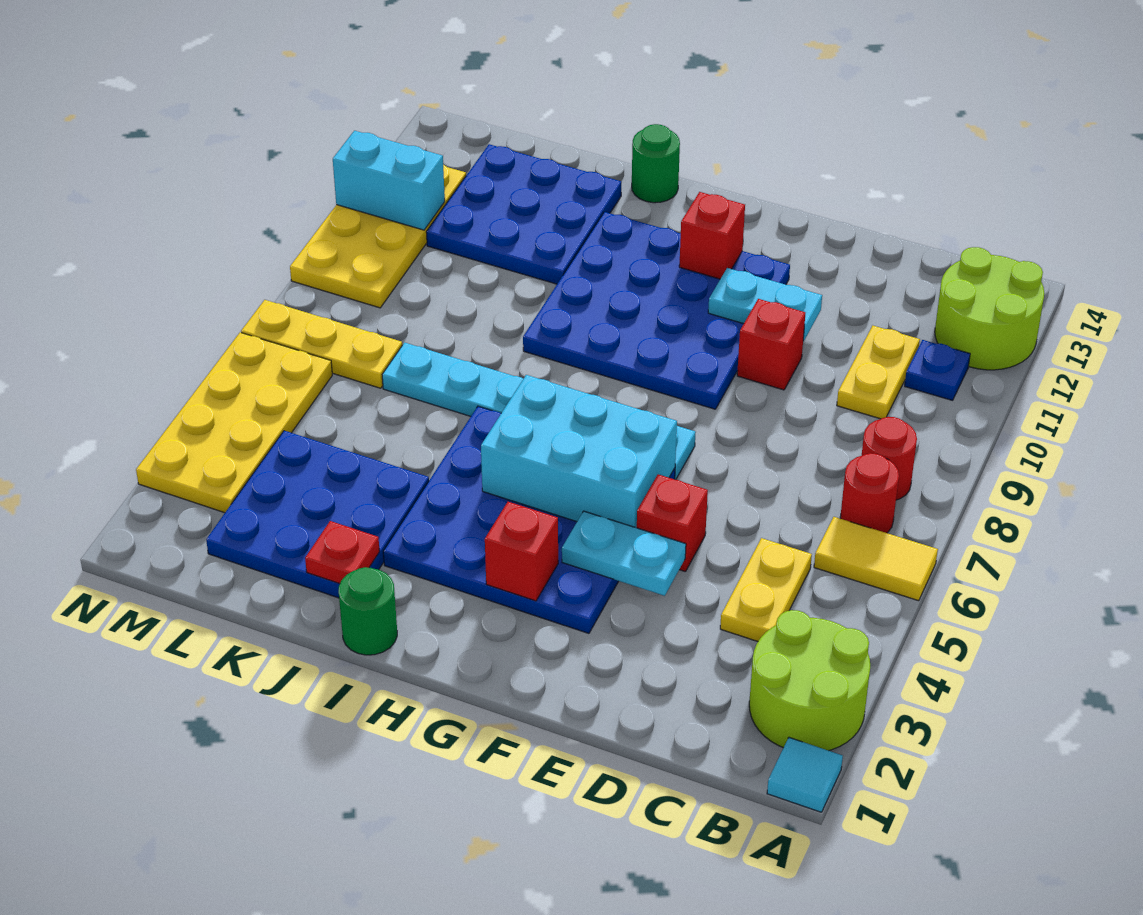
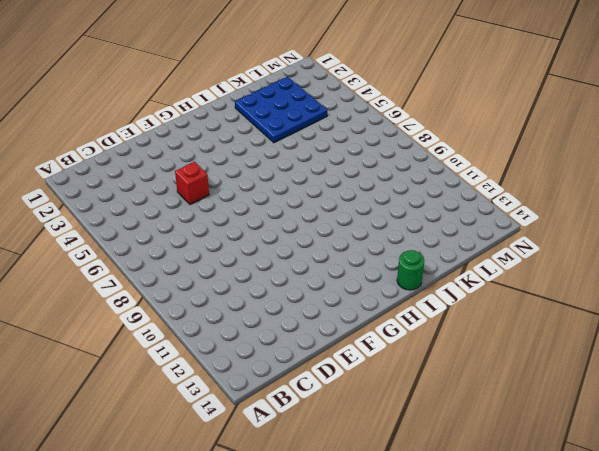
none -> cyan tile A1 level 1
none -> lime round brick A2:B3 level 1
none -> yellow tile A6:B6 level 1

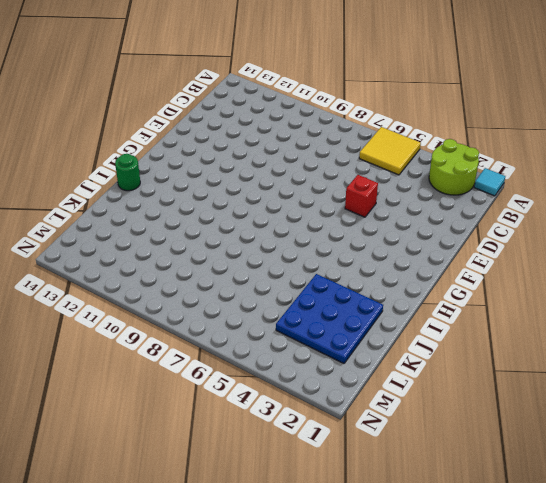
yellow tile A5:B6 level 1 -> yellow tile A6:B6 level 1
none -> lime round brick A12:B13 level 1
none -> red round brick B7 level 1
none -> red round brick B8 level 1

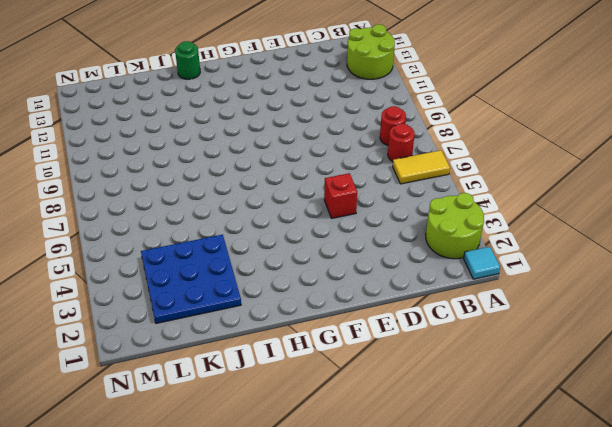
none -> blue plate B11 level 1
none -> yellow plate C4:C5 level 1
none -> yellow plate C10:C11 level 1

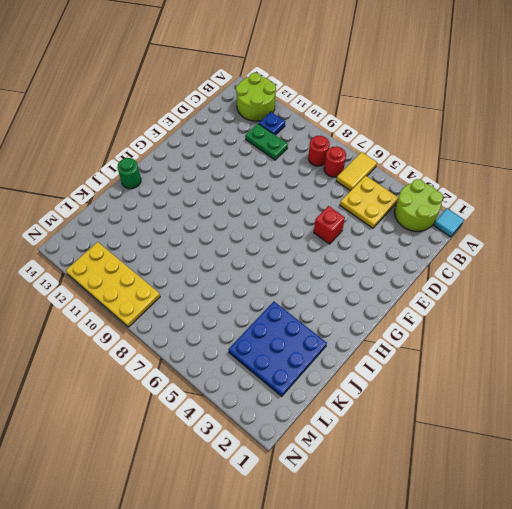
yellow plate B4:C5 level 1 -> yellow plate C4:C5 level 1
green plate C10:C11 level 1 -> yellow plate C10:C11 level 1
none -> red brick E10 level 1
none -> blue plate F3:I6 level 1
none -> cyan plate F7:K7 level 1

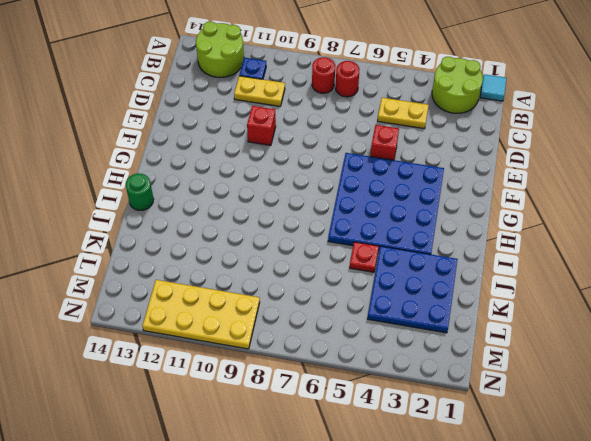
red plate J5 level 1 -> red plate J2 level 2
none -> yellow tile A6:B6 level 1
none -> cyan plate F7:K7 level 1
none -> blue plate F9:I12 level 1

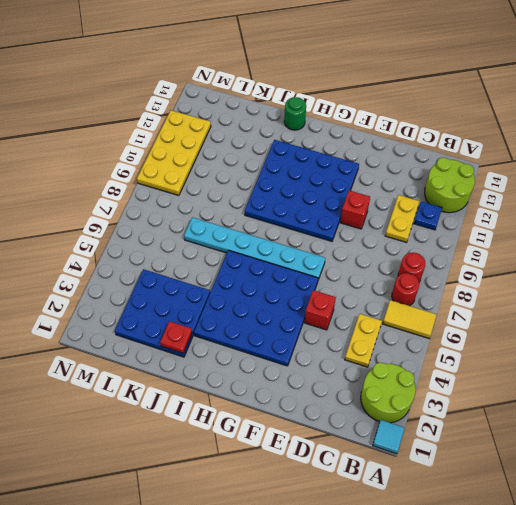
none -> green round brick I1 level 1
none -> blue plate J11:L13 level 1
none -> yellow plate L7:N7 level 1

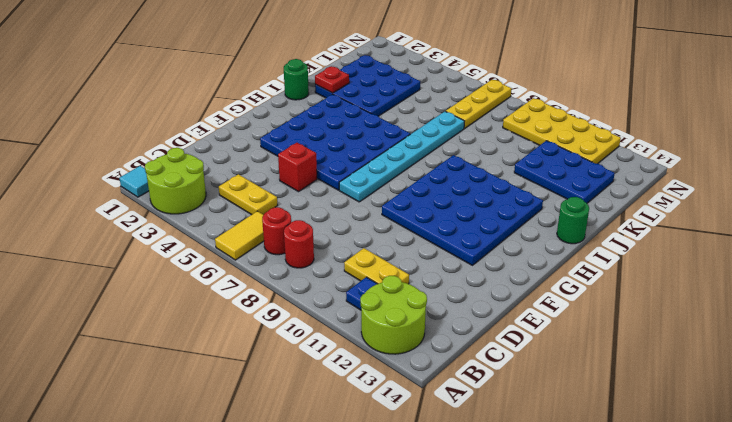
blue plate K11:L13 level 1 -> blue plate J11:L13 level 1
none -> red brick E10 level 1
none -> yellow plate M3:N6 level 1
none -> cyan plate E4:F4 level 2

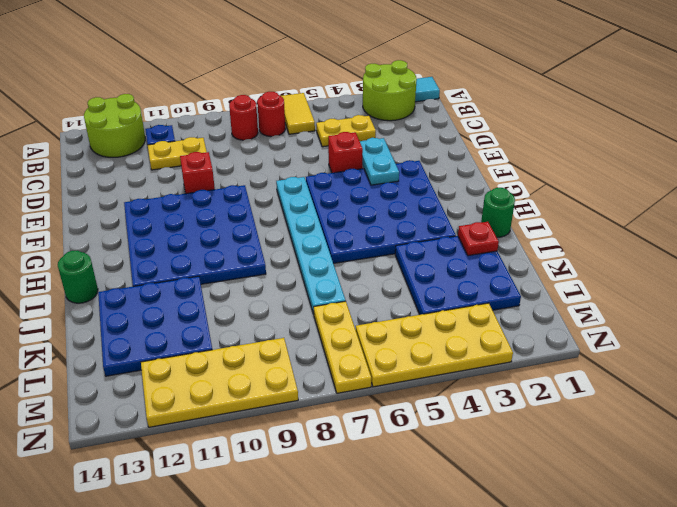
none -> cyan plate E11:F11 level 2
none -> cyan brick F5:H6 level 2
none -> red brick G3 level 2

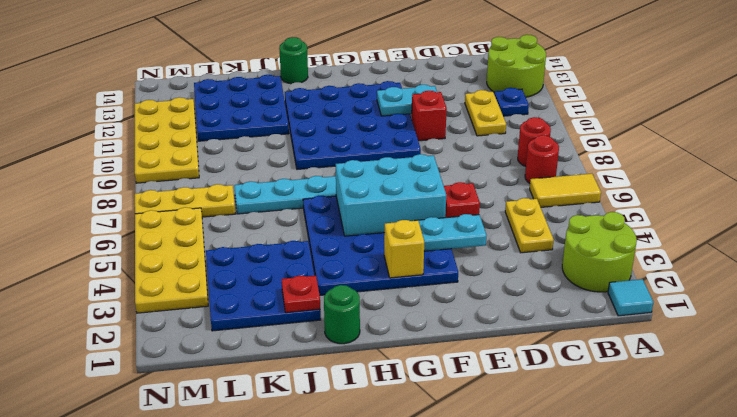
yellow brick G3 level 2 -> red brick G3 level 2
none -> red brick G12 level 2
none -> cyan brick M11:N11 level 2

